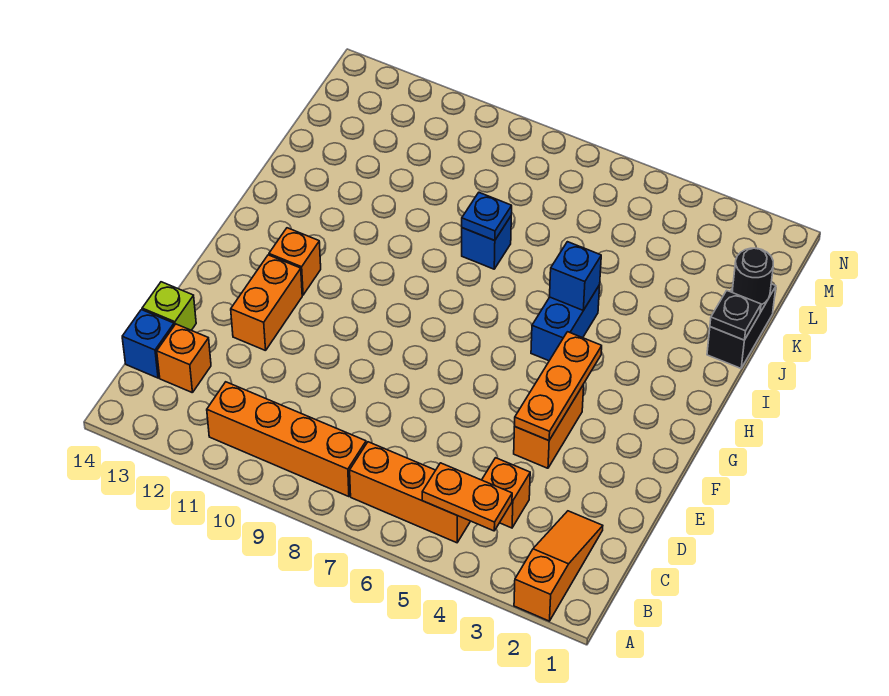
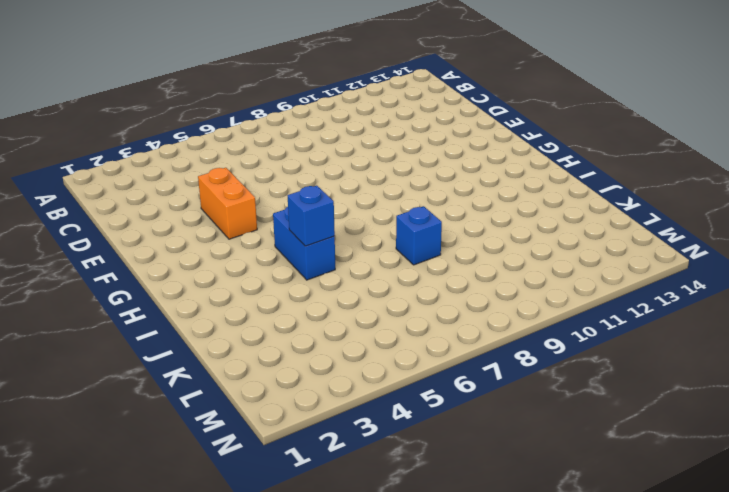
none -> orange slope A2:C2 level 1 top A
none -> orange brick B5:B7 level 1
none -> orange brick B8:B11 level 1

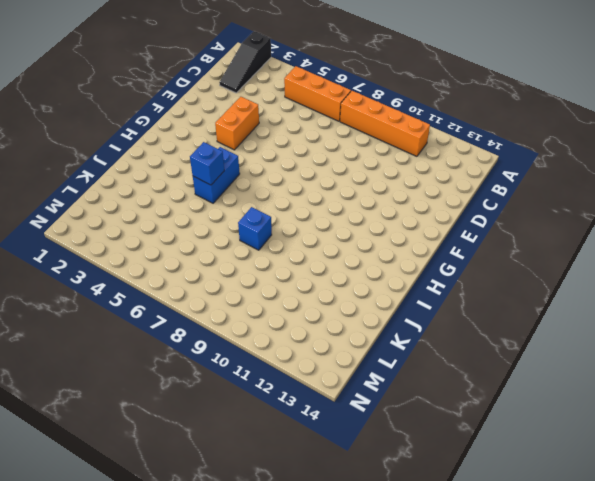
black slope A2:C2 level 1 top A -> orange slope A2:C2 level 1 top A
none -> orange brick C4 level 1
none -> orange brick C13 level 1
none -> blue brick C14 level 1

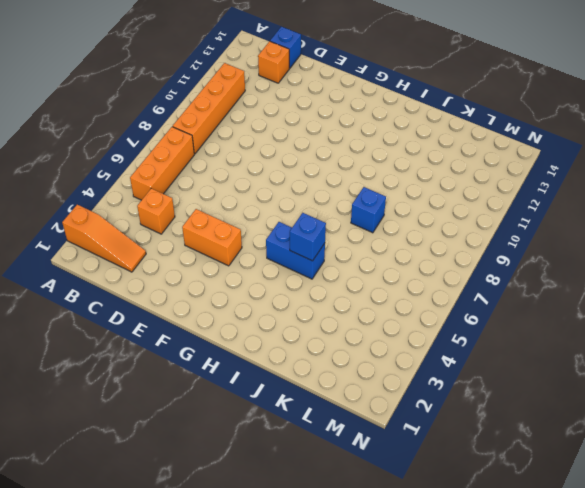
none -> lime brick D14 level 1
none -> orange brick E12:F12 level 1
none -> orange brick G12 level 1

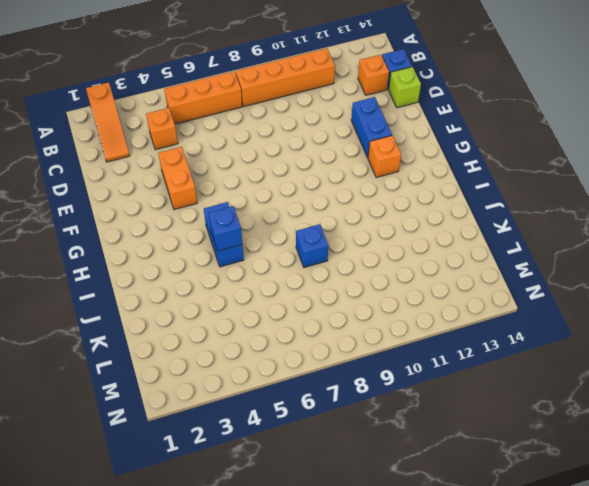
blue brick E12:F12 level 1 -> orange brick E12:F12 level 1
none -> black brick J1:K1 level 1
none -> orange plate B4:B5 level 2
none -> orange plate E4:G4 level 2

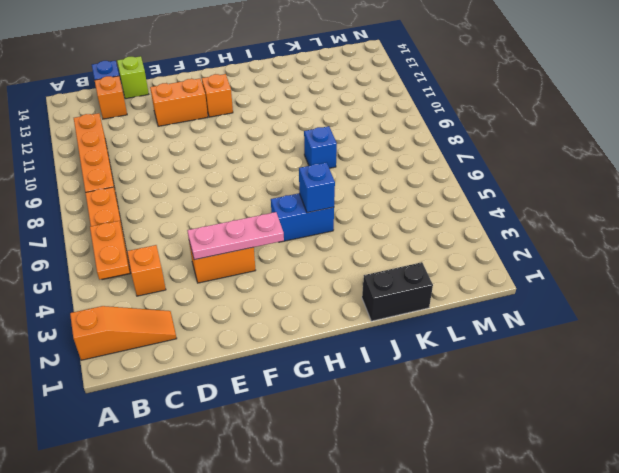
pink plate E4:G4 level 2 -> orange plate E4:G4 level 2
none -> black plate J1 level 2
none -> blue plate J8 level 2
none -> black round brick K1 level 2

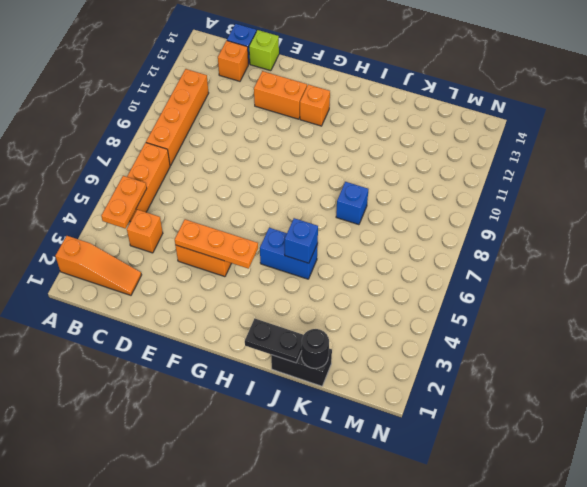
black plate I1:J1 level 2 -> black plate J1 level 2
none -> blue plate J8 level 2

